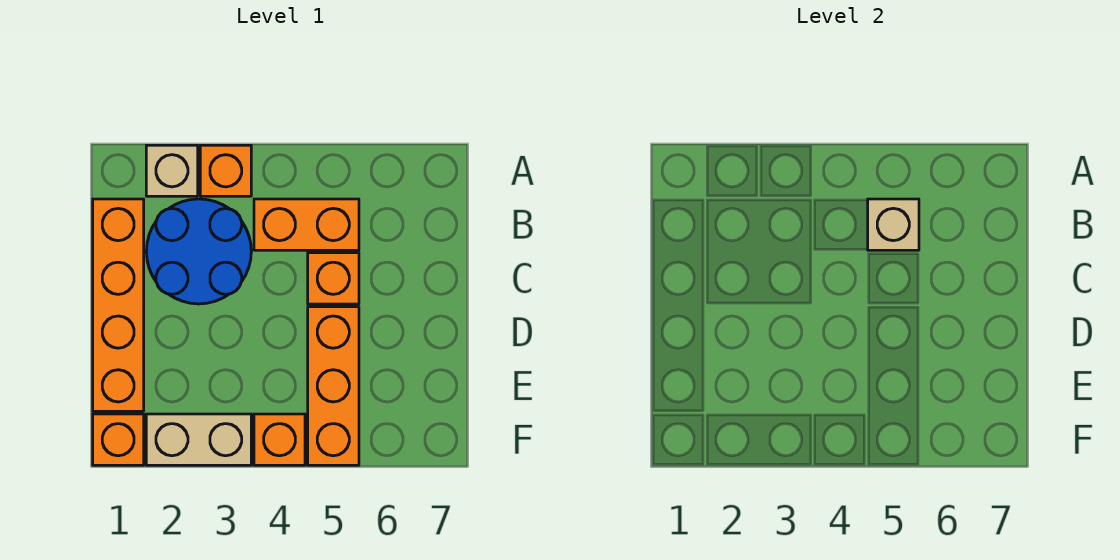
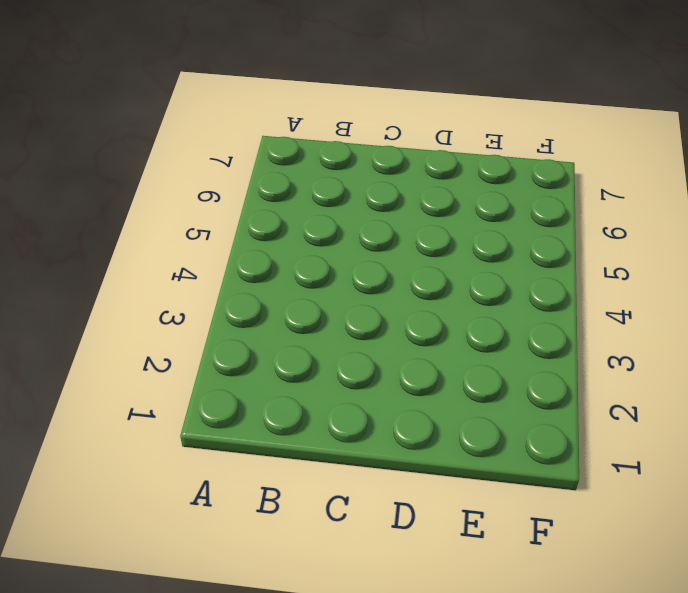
none -> tan brick A2 level 1
none -> orange brick A3 level 1

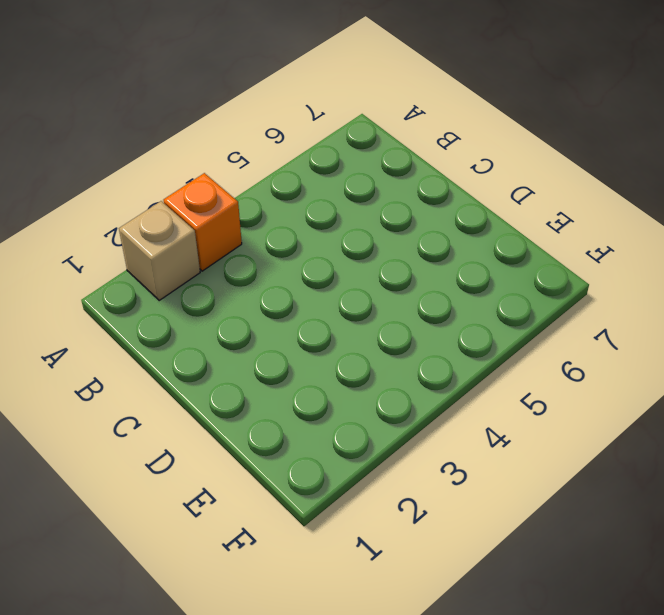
none -> orange brick B1:E1 level 1
none -> blue round brick B2:C3 level 1

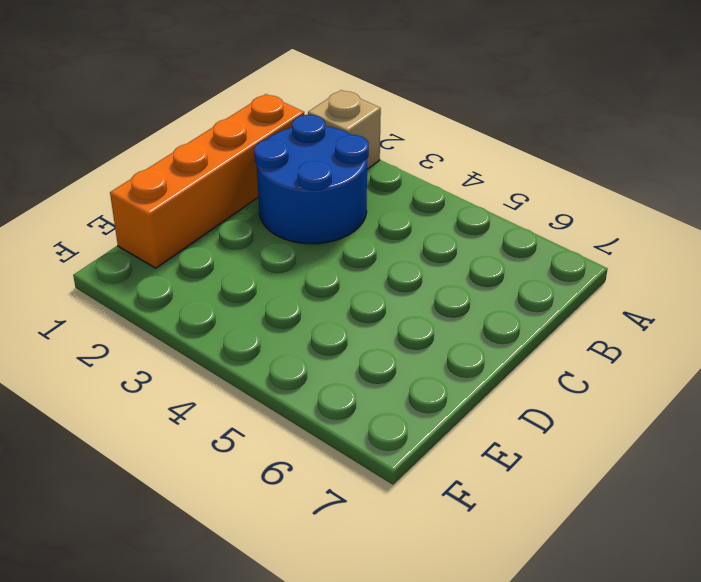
none -> orange brick A3 level 1
none -> orange brick B4:B5 level 1

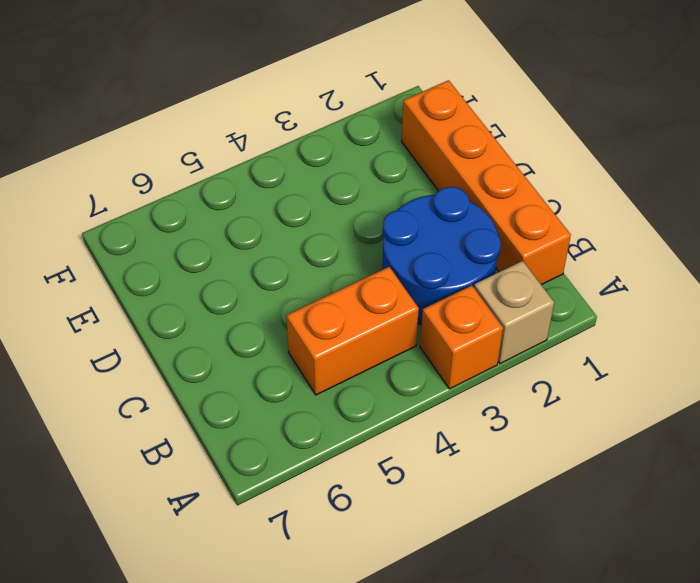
none -> orange brick C5 level 1
none -> orange brick D5:F5 level 1

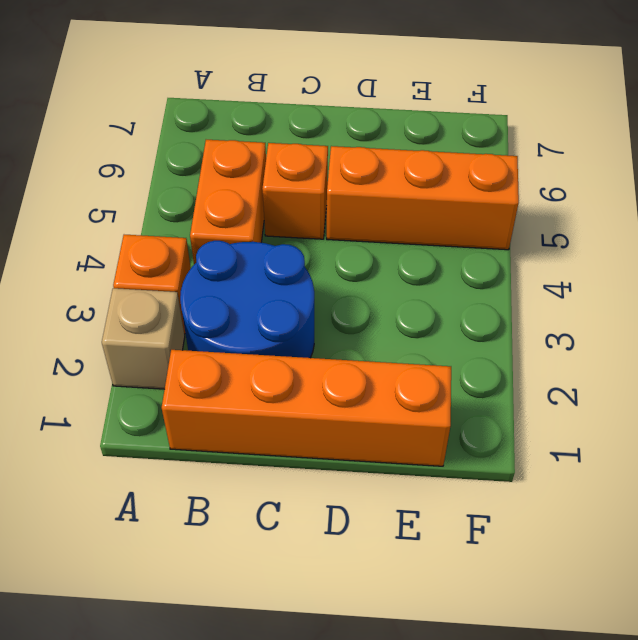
none -> orange brick F1 level 1
none -> tan brick F2:F3 level 1

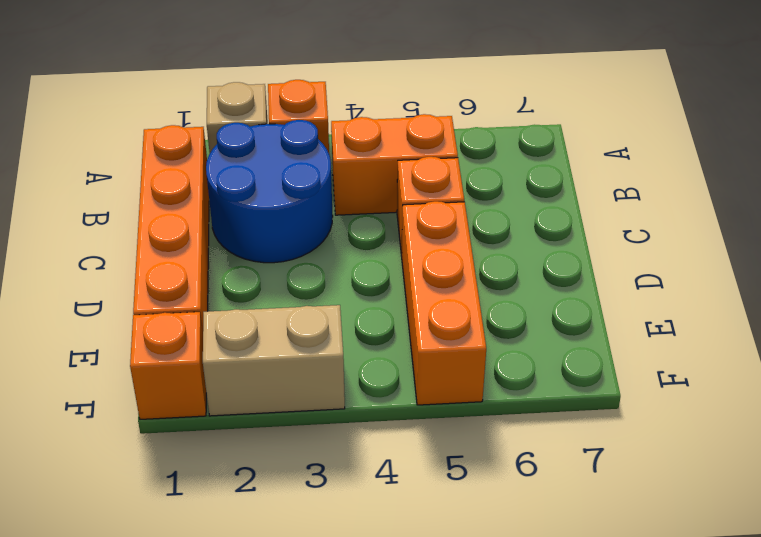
none -> orange brick F4 level 1
none -> tan brick B5 level 2

